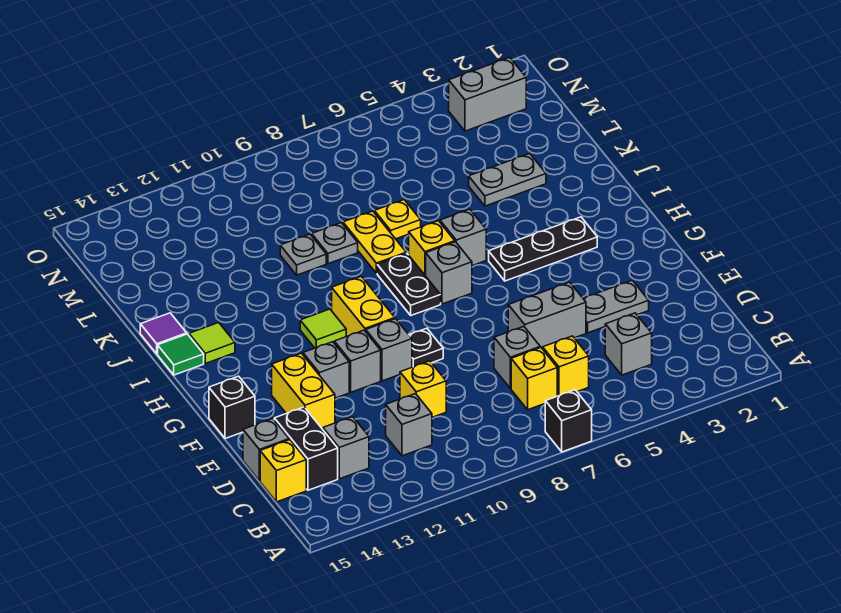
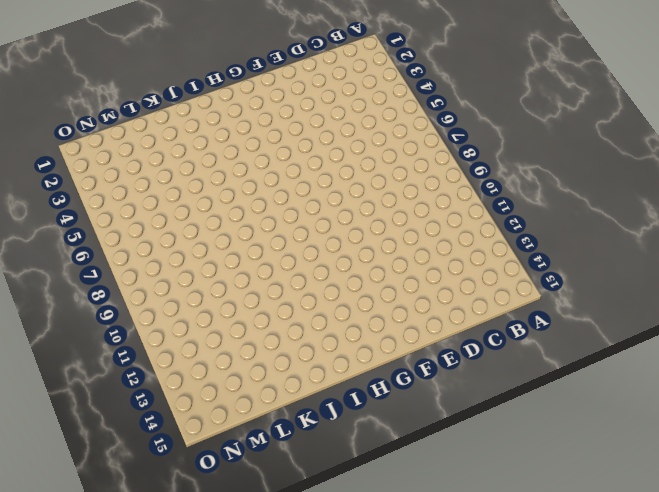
none -> black brick A7 level 1
none -> grey brick C4 level 1
none -> yellow brick C6 level 1
none -> yellow brick C7 level 1

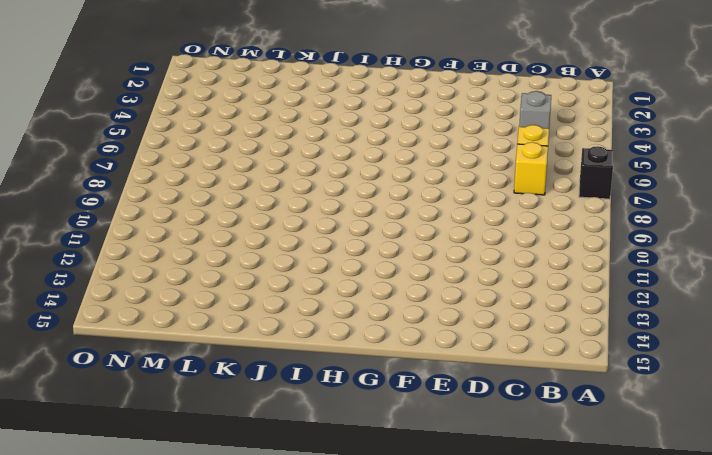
none -> grey brick C11 level 1
none -> grey brick C13 level 1
none -> black brick C14:D14 level 1
none -> yellow brick C15 level 1

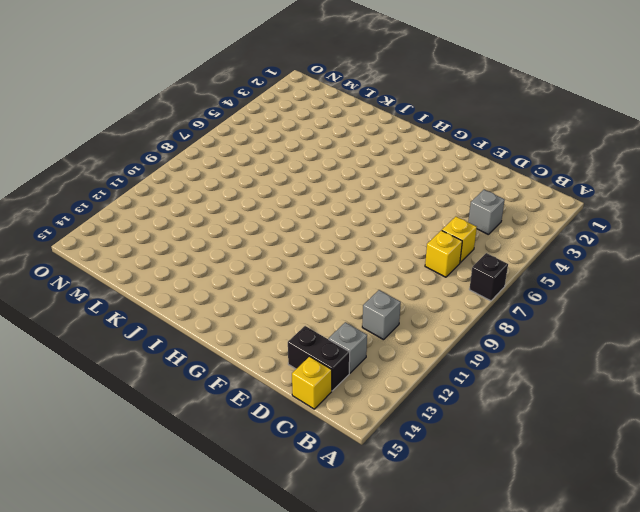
none -> grey brick D7 level 1
none -> yellow brick D10 level 1
none -> grey brick D15 level 1
none -> grey plate E3:E4 level 1

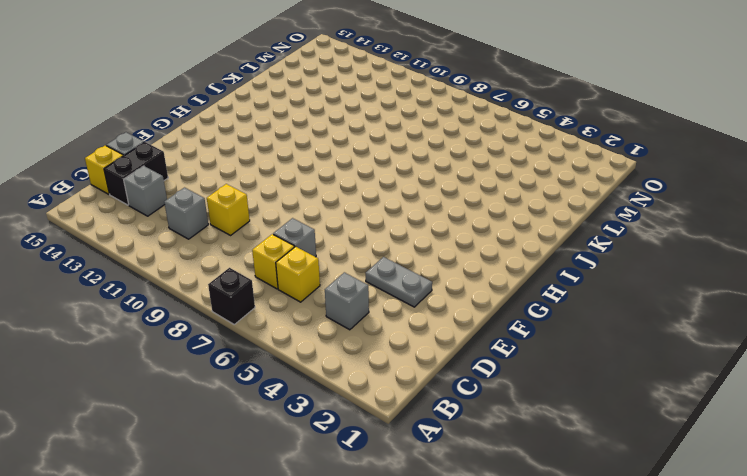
none -> grey brick E5:E6 level 1
none -> yellow brick E13:F13 level 1
none -> black plate F9 level 1
none -> grey brick F10 level 1

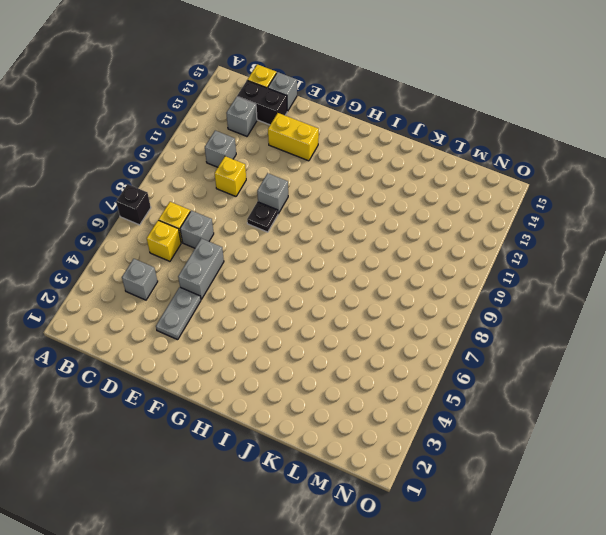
none -> grey brick F11 level 1
none -> grey brick F12 level 1
none -> black brick F15 level 1
none -> yellow brick G10:H10 level 1

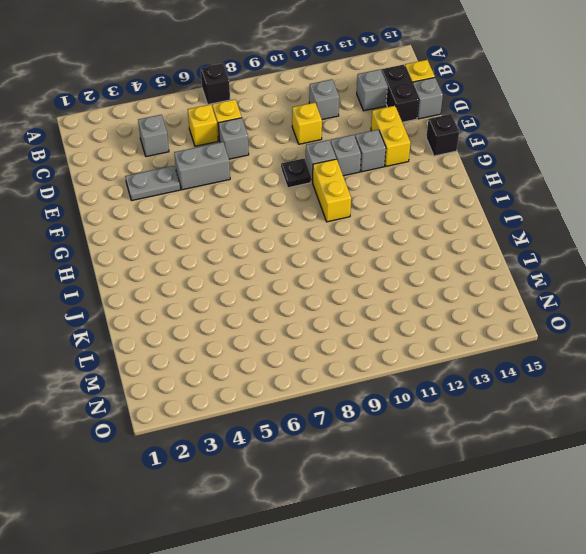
none -> black plate H3:H5 level 1
none -> grey brick H7 level 1
none -> black plate H8:I8 level 1
none -> lime tile H11 level 1

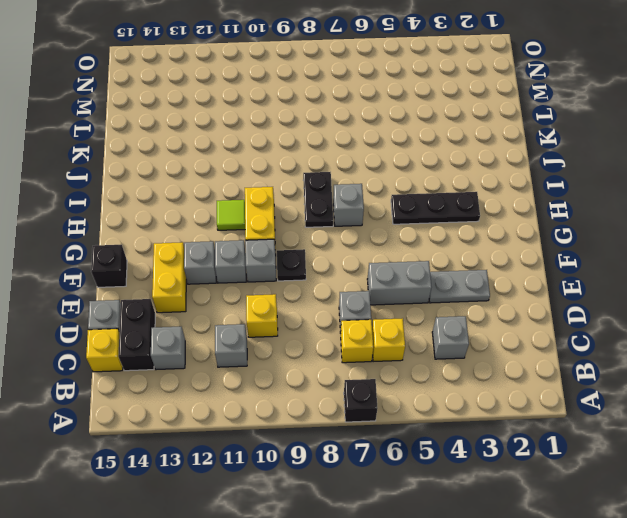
none -> grey brick I6 level 1
none -> yellow brick I7 level 1
none -> lime tile I14 level 1
none -> green tile I15 level 1

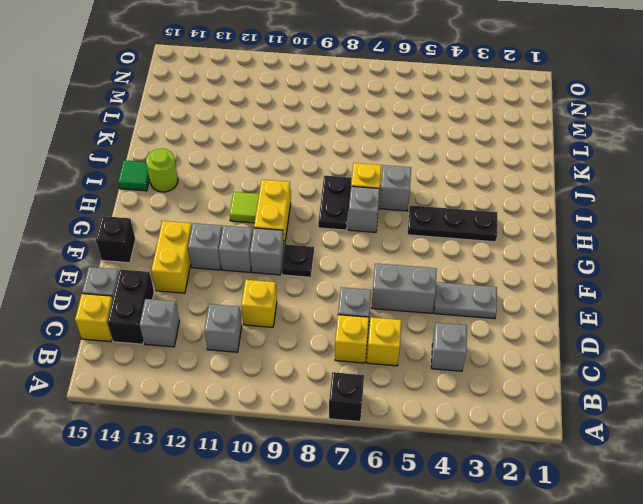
lime round brick I14 level 1 -> lime tile I14 level 1
none -> yellow plate J8:K8 level 1
none -> purple tile J15 level 1
none -> grey plate K3:K4 level 1
none -> yellow plate K7 level 1

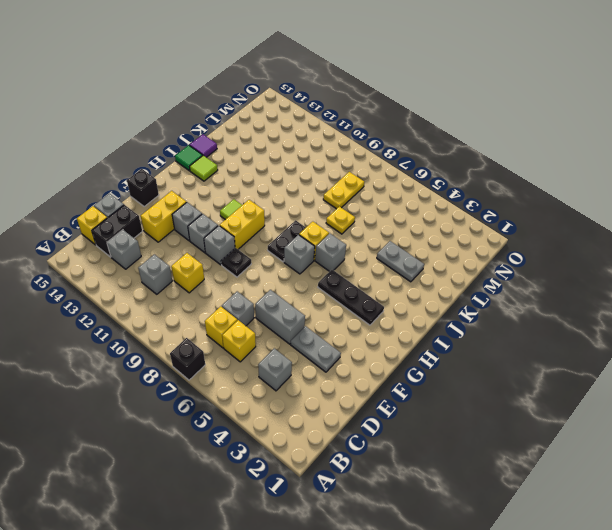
yellow plate L8:M8 level 1 -> yellow plate J8:K8 level 1
none -> grey plate K9 level 1
none -> grey plate K10 level 1
none -> grey brick N2:N3 level 1

